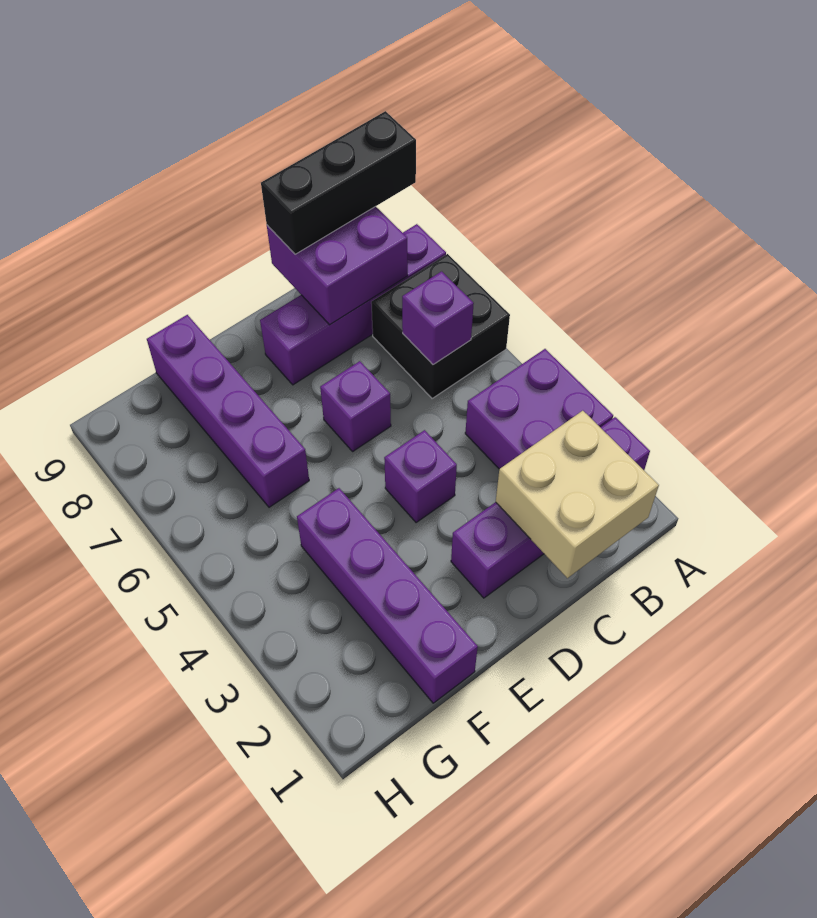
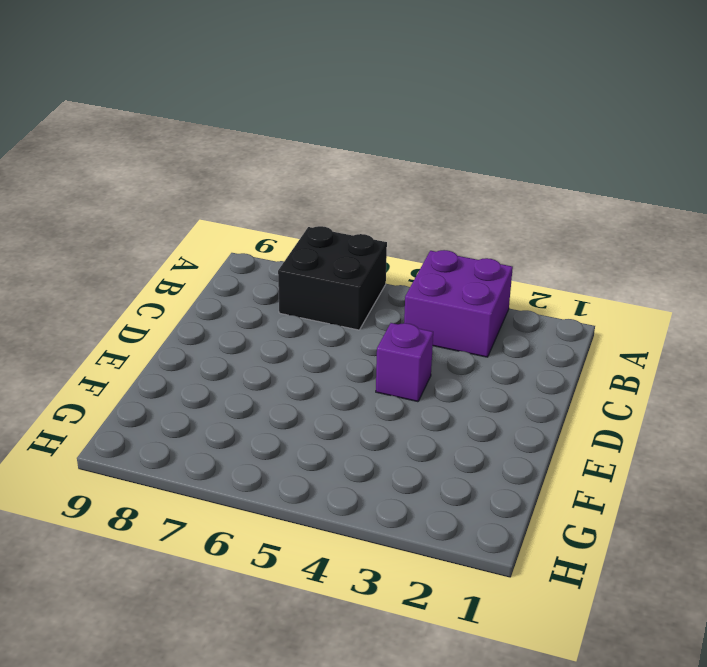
none -> purple brick A2:D2 level 1
none -> purple brick A8:D8 level 1
none -> purple brick D6 level 1

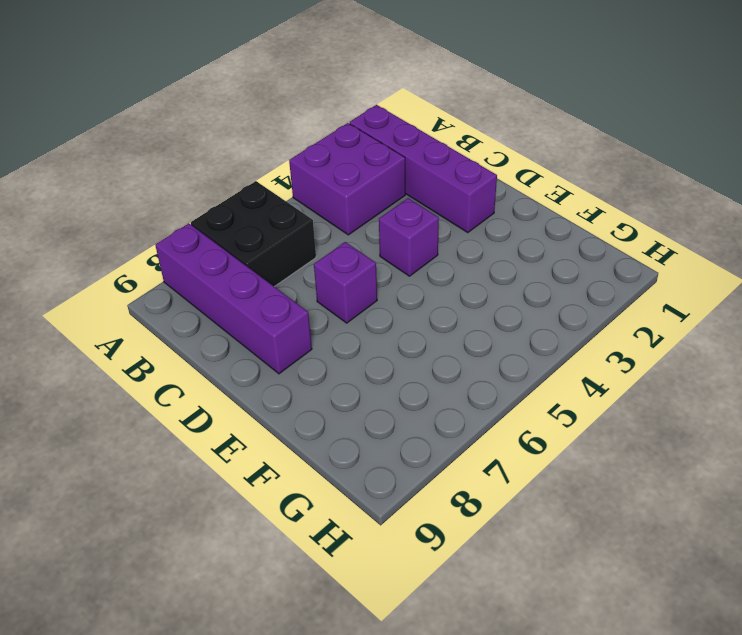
none -> purple brick F1:F4 level 1
none -> purple brick F6:F9 level 1
none -> tan brick B1:C2 level 2

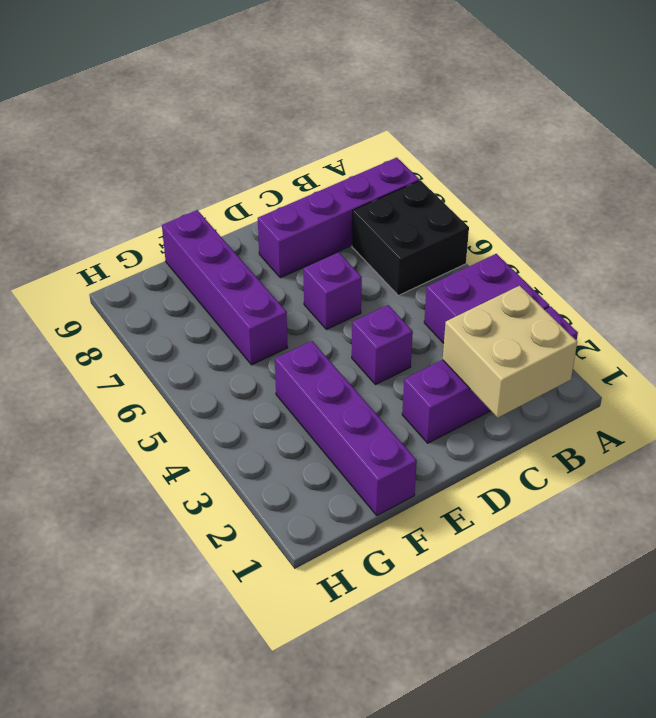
none -> purple brick B6 level 2
none -> purple brick B8:C9 level 2
none -> black brick A9:C9 level 3

